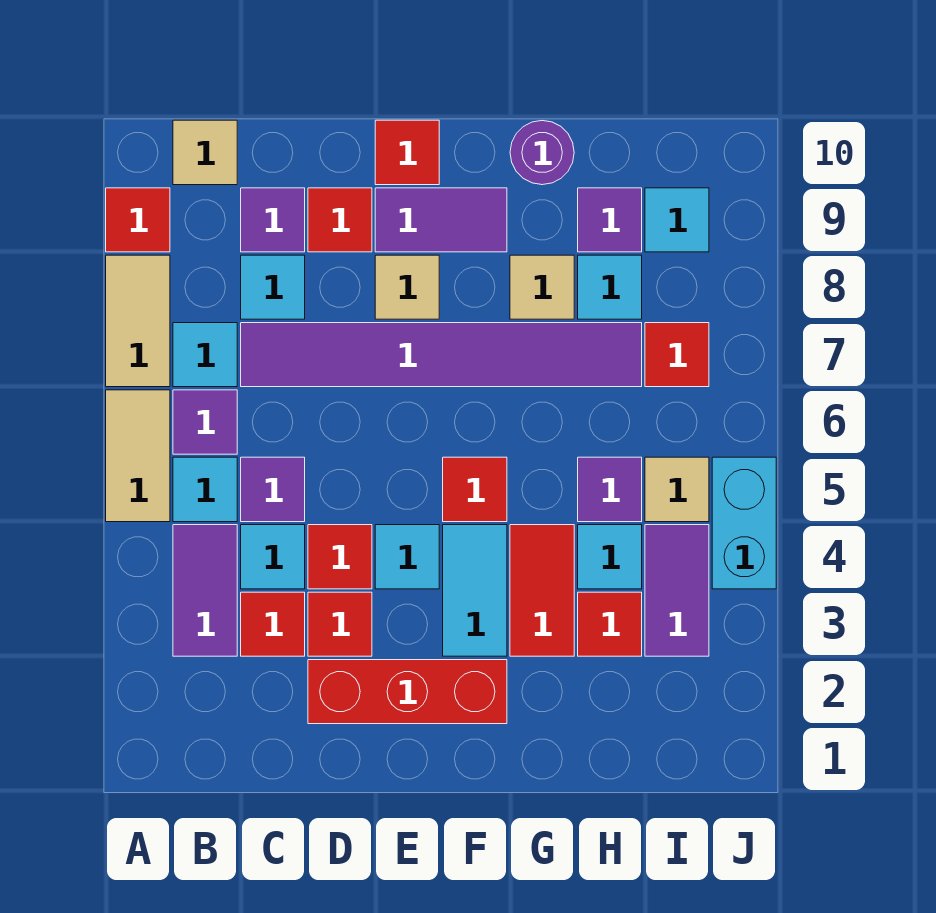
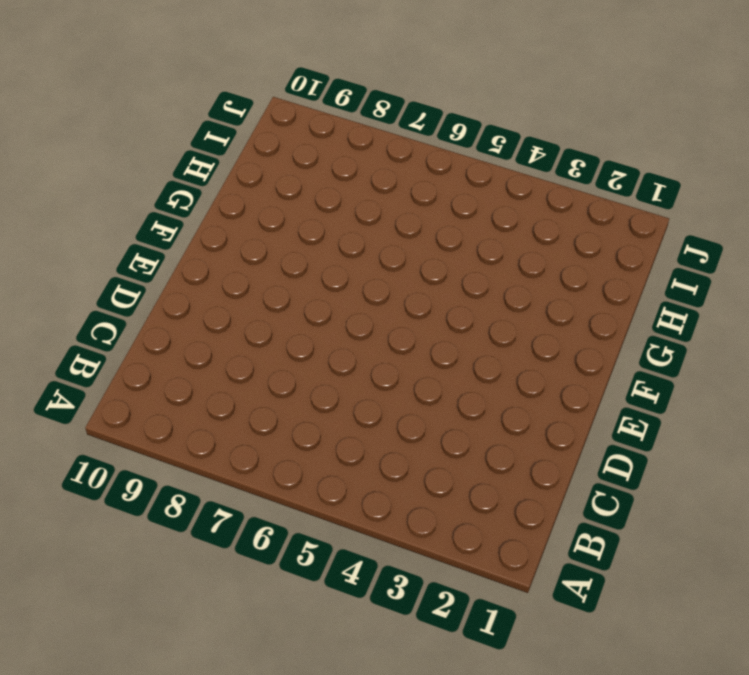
none -> tan tile A5:A6 level 1
none -> tan tile A7:A8 level 1
none -> red tile A9 level 1
none -> purple tile B3:B4 level 1

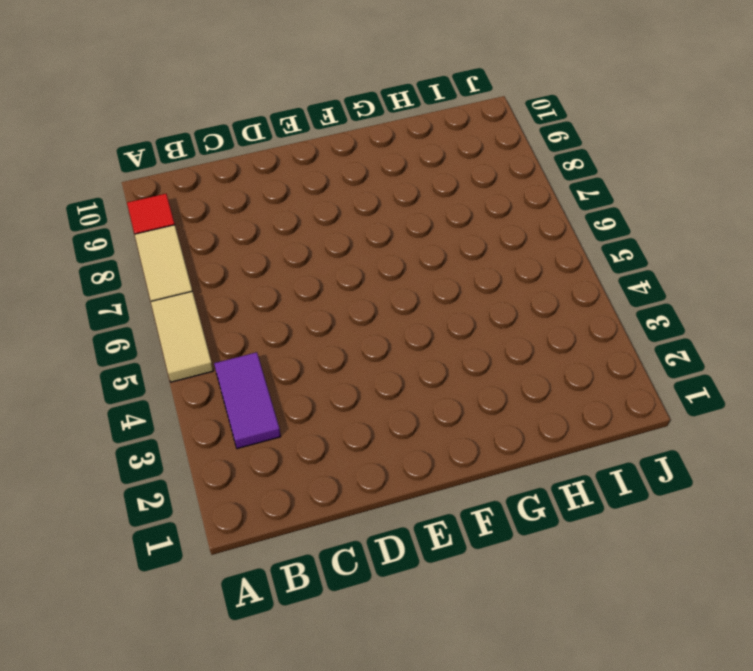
none -> cyan tile B5 level 1
none -> purple tile B6 level 1
none -> cyan tile B7 level 1
none -> tan tile B10 level 1

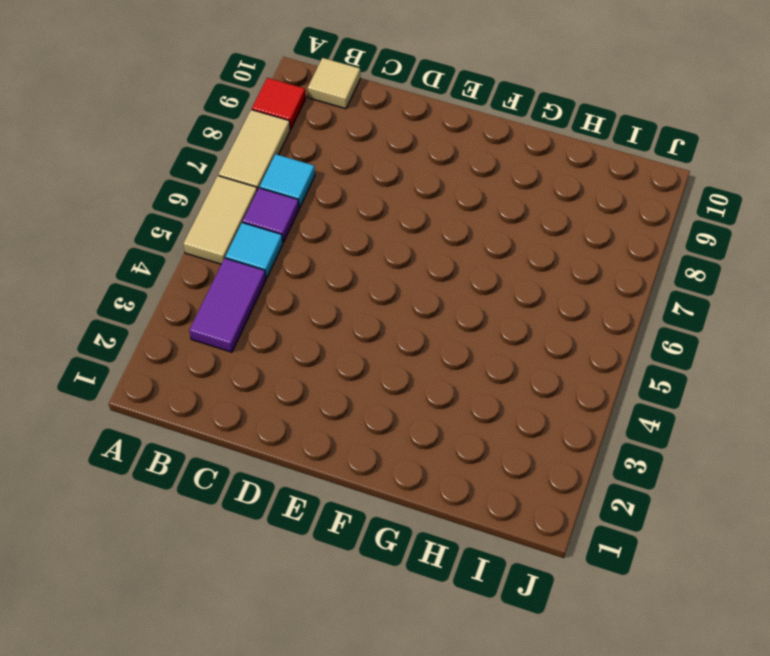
none -> red tile C3 level 1
none -> cyan tile C4 level 1
none -> purple tile C5 level 1
none -> purple tile C7:H7 level 1

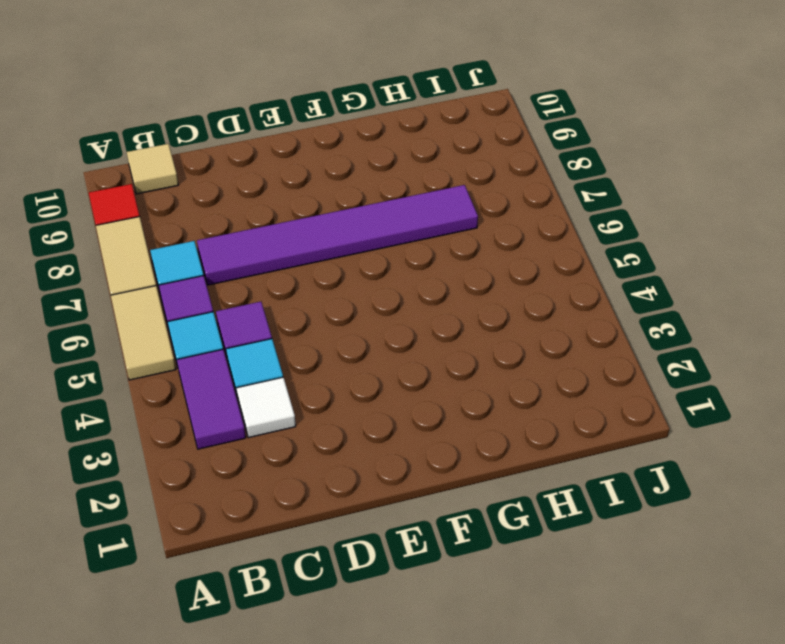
white tile C3 level 1 -> red tile C3 level 1
none -> cyan tile C8 level 1
none -> purple tile C9 level 1
none -> red brick D2:F2 level 1
none -> red tile D3 level 1

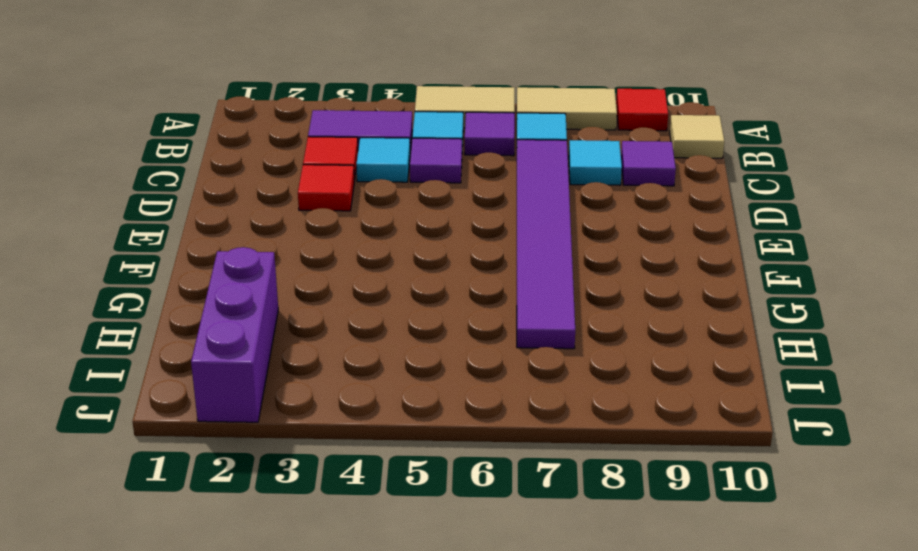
purple brick H2:J2 level 1 -> none
none -> red brick D2:F2 level 1
none -> red tile D4 level 1
none -> red tile D9 level 1
none -> cyan tile E4 level 1

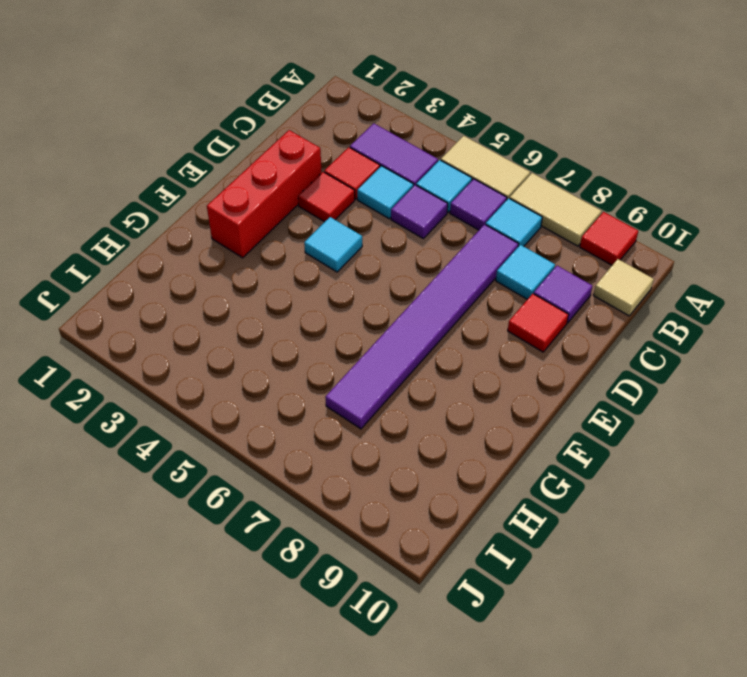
none -> red tile D4 level 1
none -> tan tile E8 level 1
none -> purple tile E9:F9 level 1
none -> red tile E10 level 1

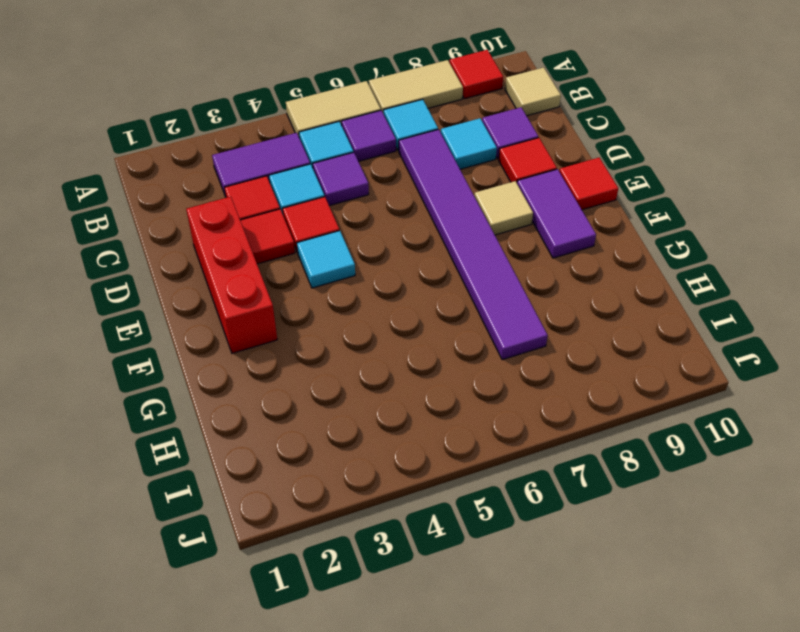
none -> cyan tile F3:F4 level 1
none -> red tile F5 level 1
none -> red tile G3:G4 level 1
none -> tan tile G8 level 1

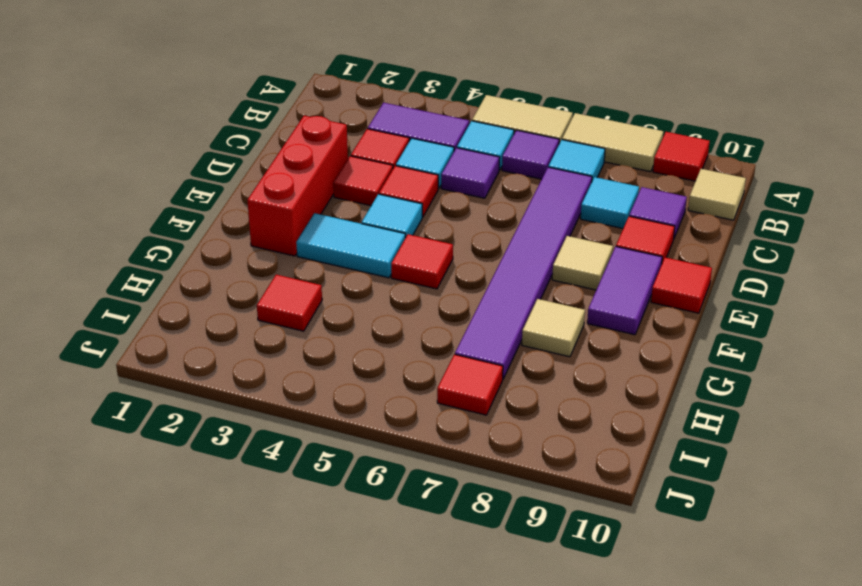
none -> red tile G3:G4 level 1
none -> purple round brick G10 level 1
none -> cyan tile H4 level 1
none -> purple tile H5 level 1

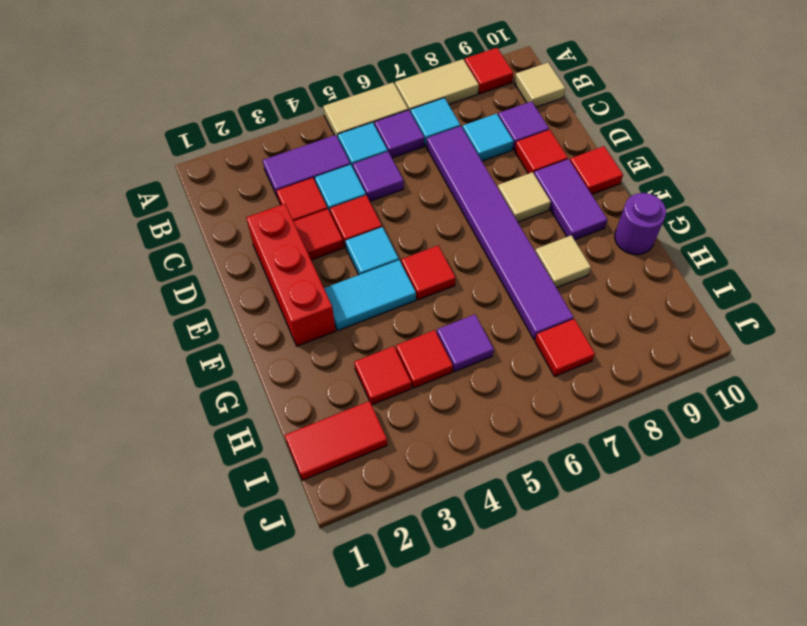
red tile H4 level 1 -> cyan tile H4 level 1
red tile I1:I2 level 1 -> red tile G3:G4 level 1
none -> cyan tile H8 level 1
none -> purple tile H9 level 1
none -> purple tile I3:I4 level 1
none -> tan tile I5 level 1

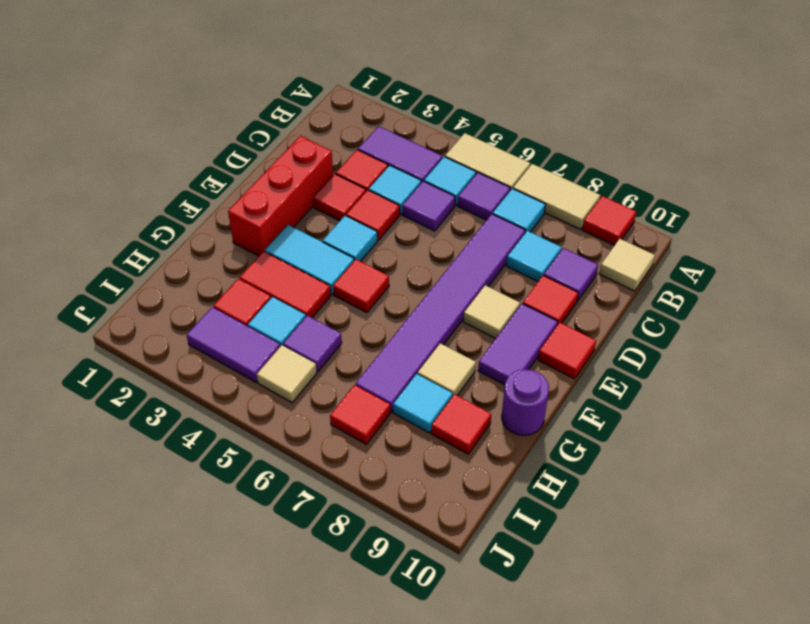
red tile H9 level 1 -> purple tile H9 level 1
none -> cyan tile I9 level 1
none -> cyan brick J4:J5 level 1

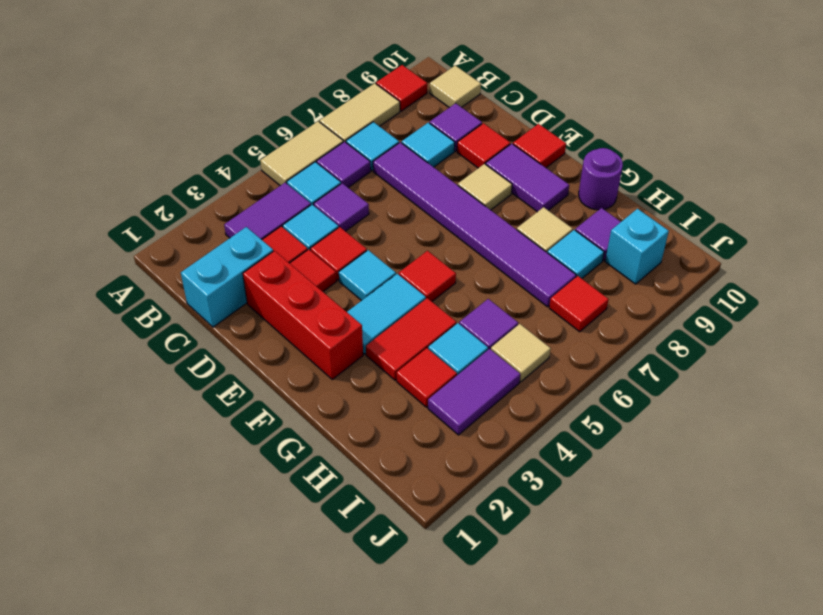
cyan brick C1:C2 level 1 -> cyan brick J4:J5 level 1
cyan brick I9 level 1 -> cyan tile I9 level 1

